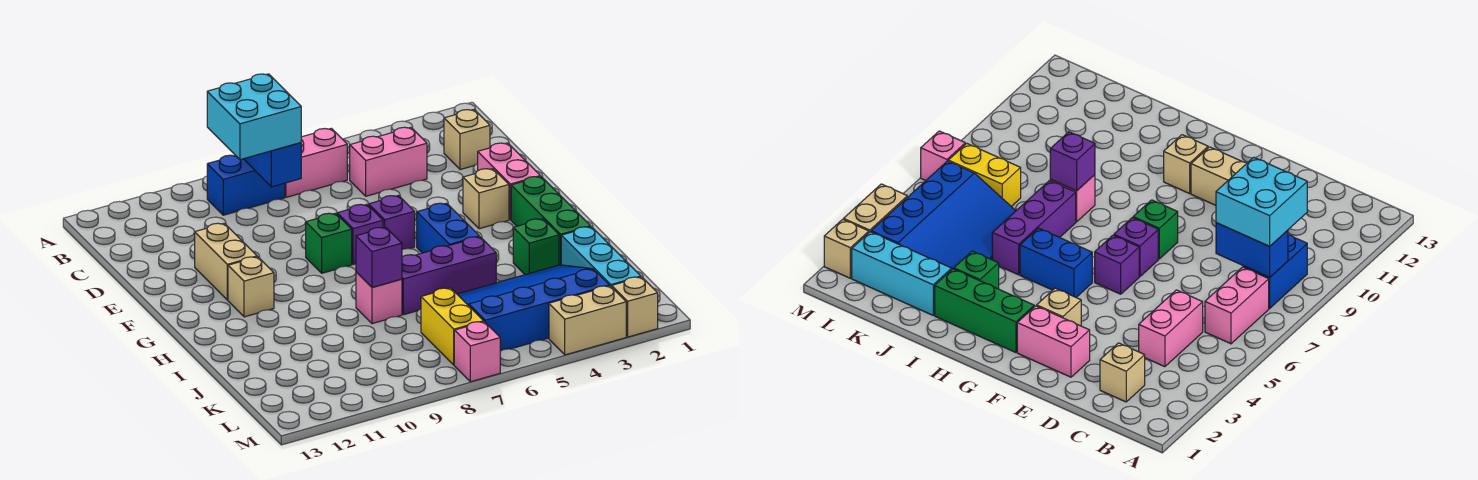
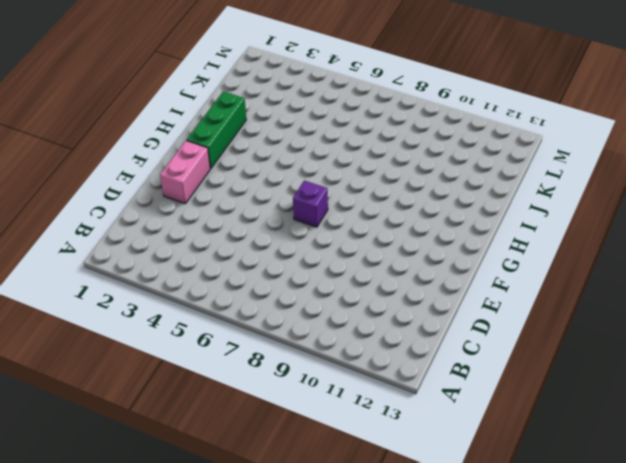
none -> pink brick B6:B7 level 1
none -> blue brick B8:B9 level 1
none -> tan brick C2 level 1

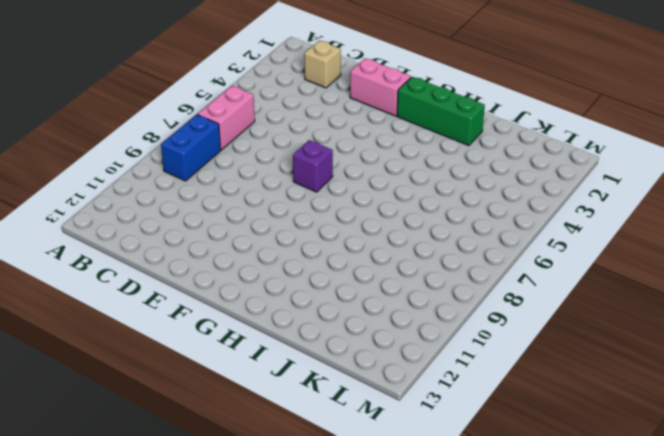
none -> pink brick C4:C5 level 1
none -> tan brick E11:F11 level 1
none -> tan brick F3 level 1

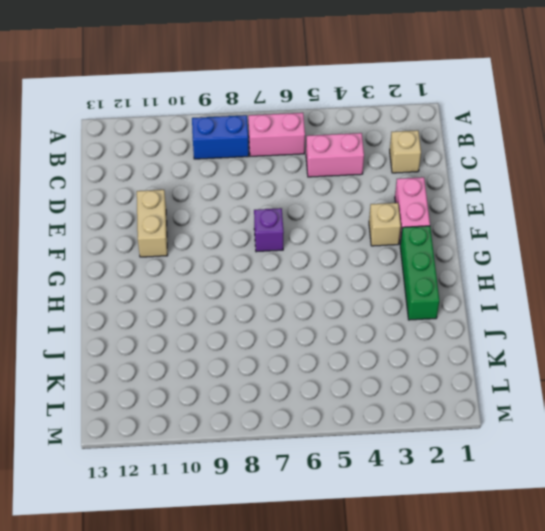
none -> purple brick F6 level 1
none -> green brick F8 level 1
none -> blue brick G5:H5 level 1

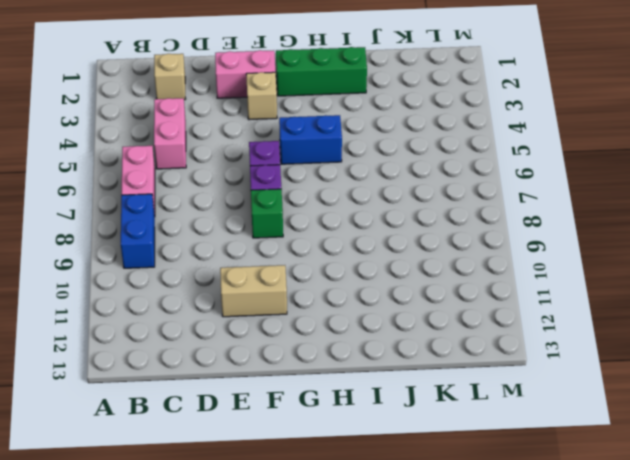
none -> tan brick G11 level 1
none -> green brick I3 level 1
none -> purple brick I5:I7 level 1

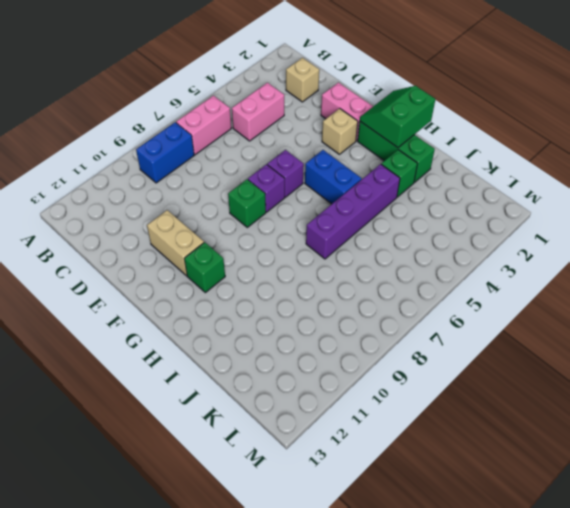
green slope G1:H2 level 2 top H -> none
green brick G11 level 1 -> tan brick G11 level 1
purple brick I4:I7 level 1 -> purple brick I5:I7 level 1
none -> pink brick I8 level 1
none -> cyan brick J2:L2 level 1
none -> blue slope J3:L6 level 1 top L

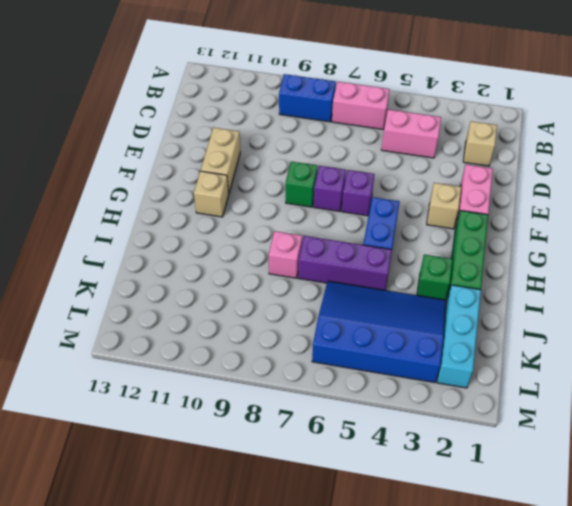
none -> yellow brick K7:L7 level 1
none -> tan brick M2 level 1
none -> tan brick M3:M4 level 1

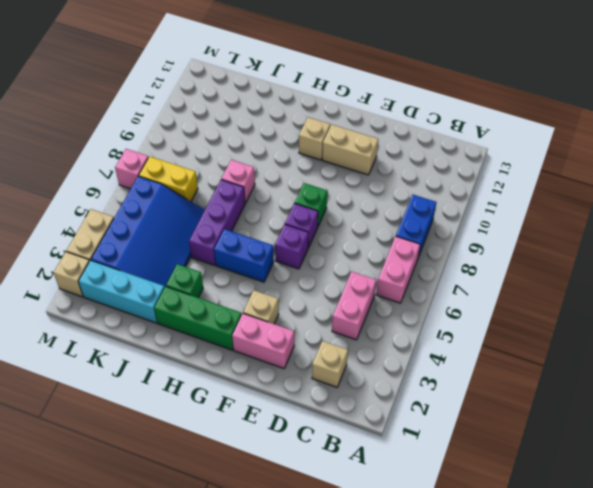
none -> blue brick B8:C8 level 2
none -> purple brick I8 level 2
none -> cyan brick B8:C9 level 3

